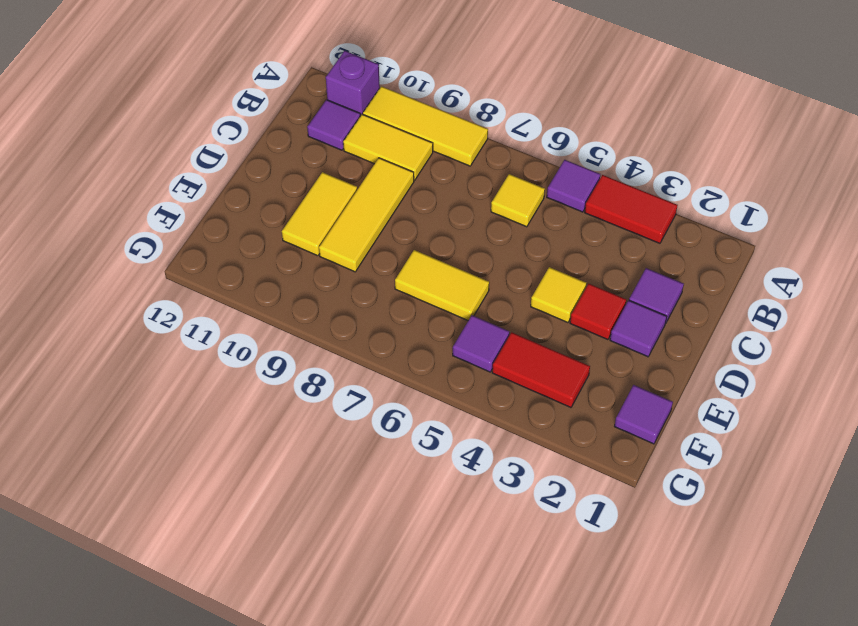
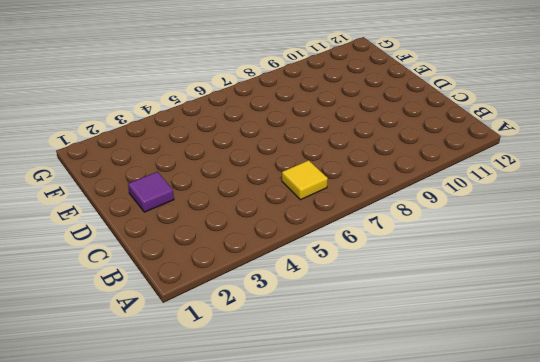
none -> red tile A3:A4 level 1
none -> purple tile A5 level 1
none -> yellow tile A8:A10 level 1

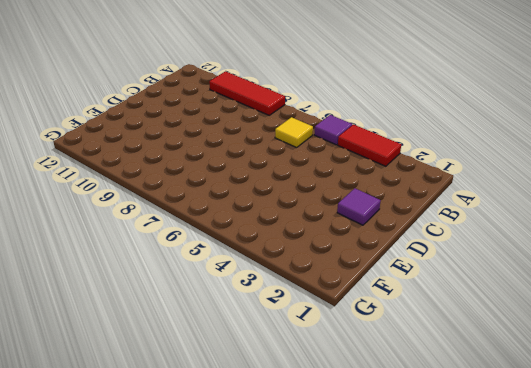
red tile A8:A10 level 1 -> yellow tile A8:A10 level 1
none -> purple brick A11 level 1
none -> yellow tile B9:B10 level 1
none -> purple tile B11 level 1

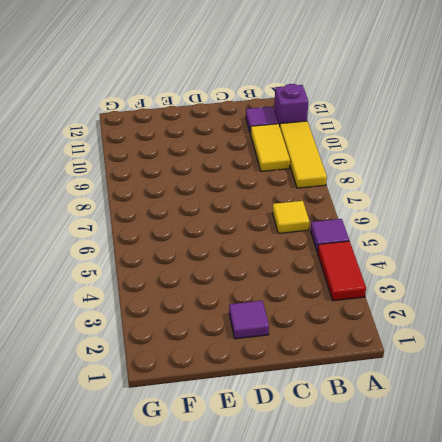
none -> purple tile C2 level 1
none -> yellow tile C9:E9 level 1
none -> red tile D3 level 1

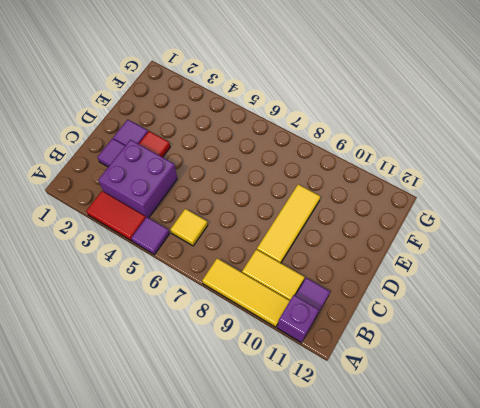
purple brick B3:C4 level 1 -> none
none -> yellow tile D4 level 1
none -> yellow tile D10:E10 level 1
none -> yellow tile E6:E7 level 1

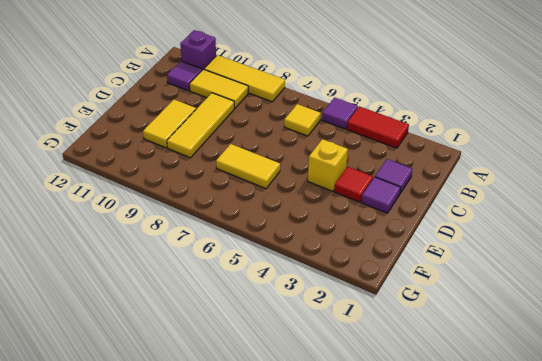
yellow brick D4 level 1 -> yellow tile D4 level 1
none -> purple tile F1 level 1
none -> red tile F3:F4 level 1
none -> purple tile F5 level 1

